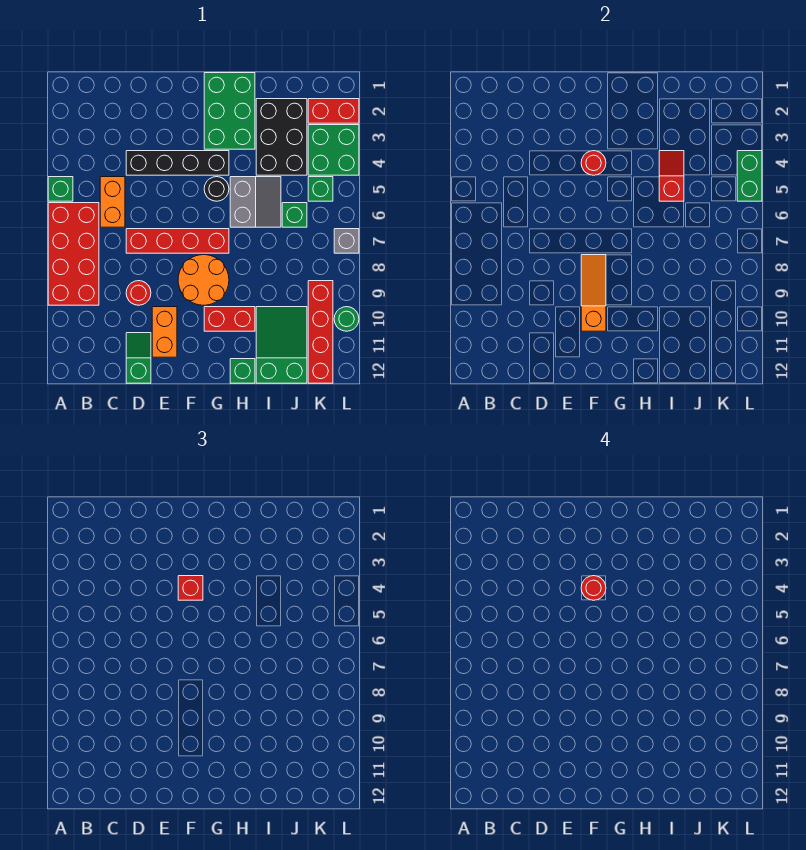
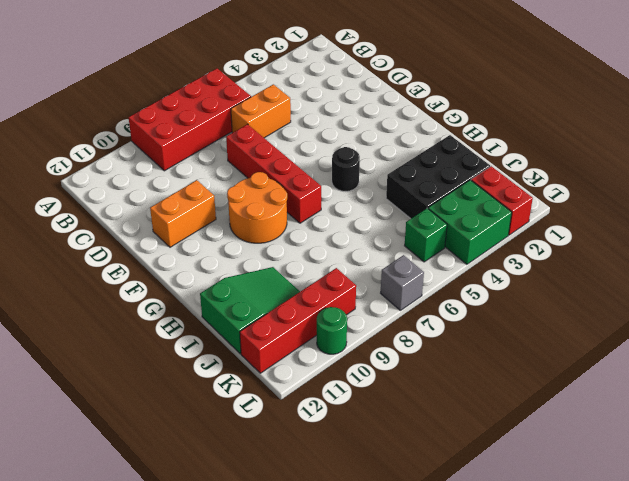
none -> green brick A5 level 1
none -> black brick D4:G4 level 1
none -> red round brick D9 level 1

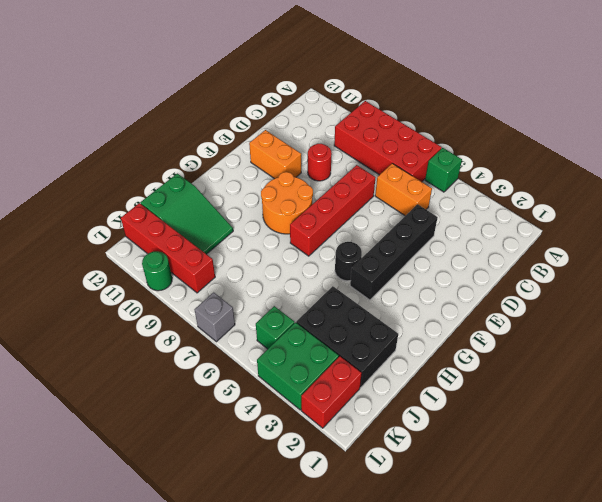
none -> green slope D11:D12 level 1 top 12
none -> green brick G1:H3 level 1
none -> red brick G10:H10 level 1

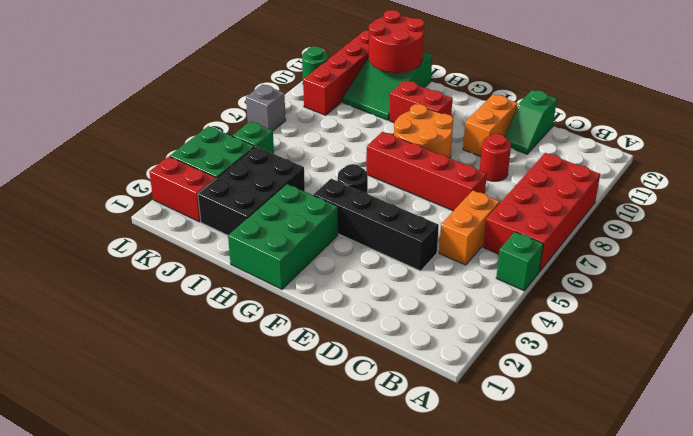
red round brick I11:J12 level 2 -> none
none -> grey slope H5:I6 level 1 top H
none -> green brick H12 level 1
none -> green brick J6 level 1

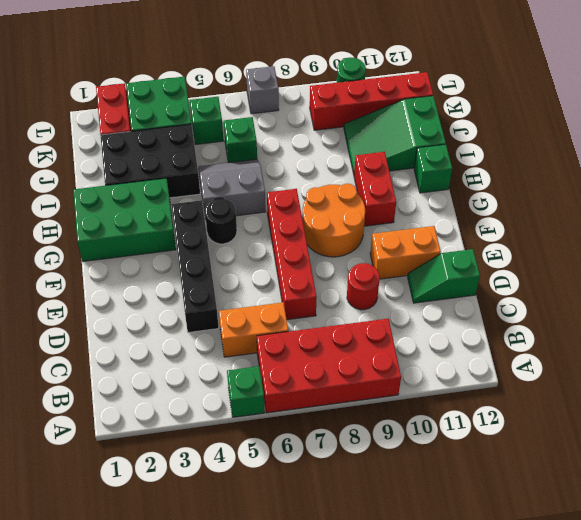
none -> red round brick F4 level 2
none -> orange slope F8:F10 level 2 top 10
none -> red slope I4:I5 level 2 top 5

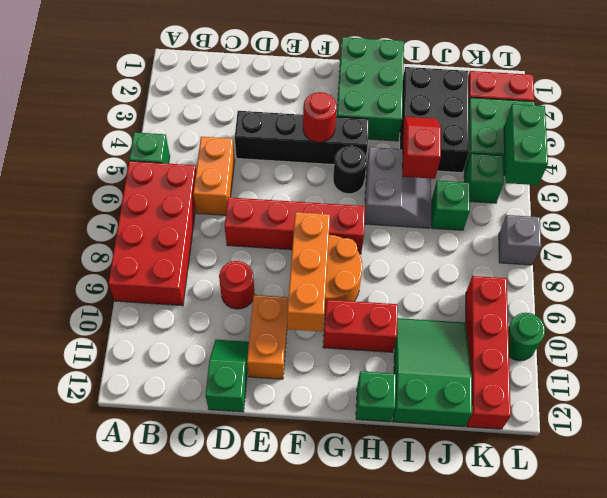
orange brick F8:F10 level 2 -> orange slope F8:F10 level 2 top 10
none -> red brick F4 level 3
none -> red round brick F4 level 4

